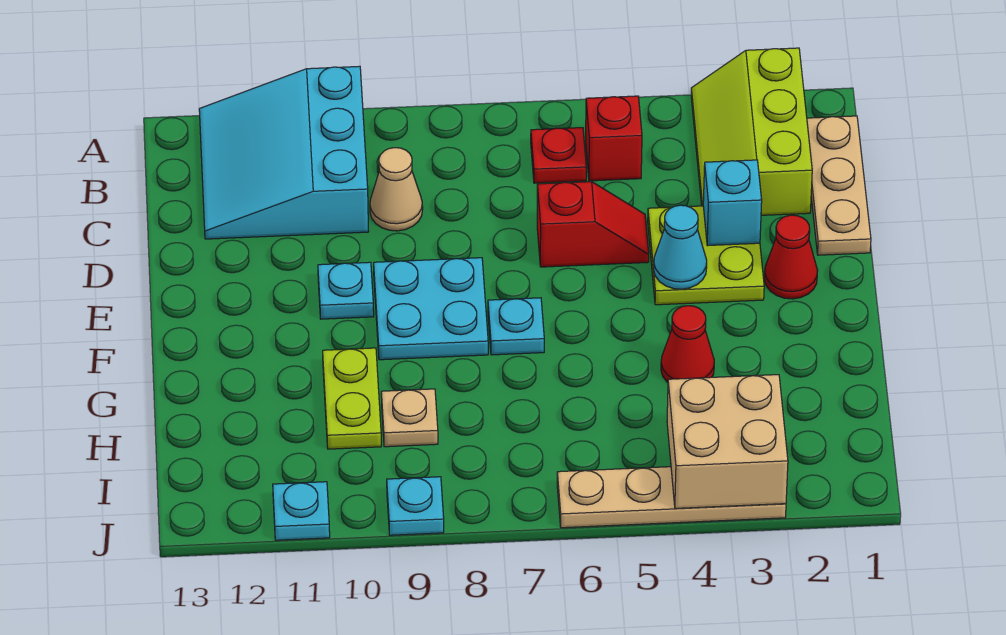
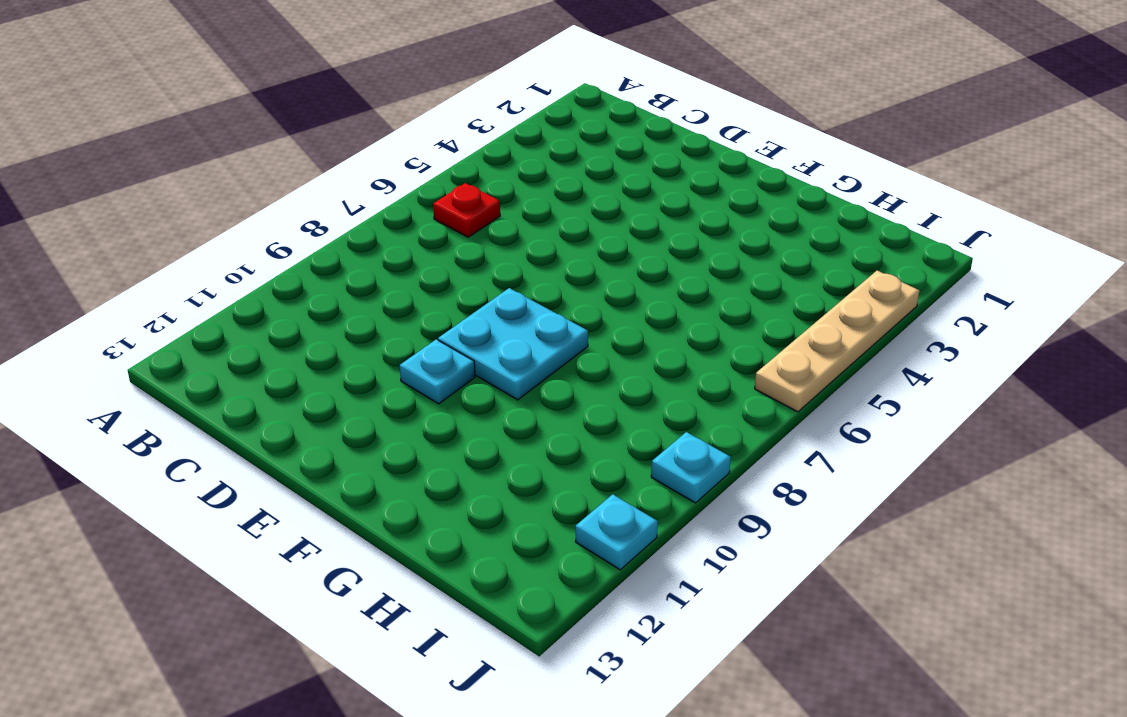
none -> lime slope A2:C3 level 1 top 2
none -> cyan slope A10:C12 level 1 top 10
none -> tan plate B1:D1 level 1

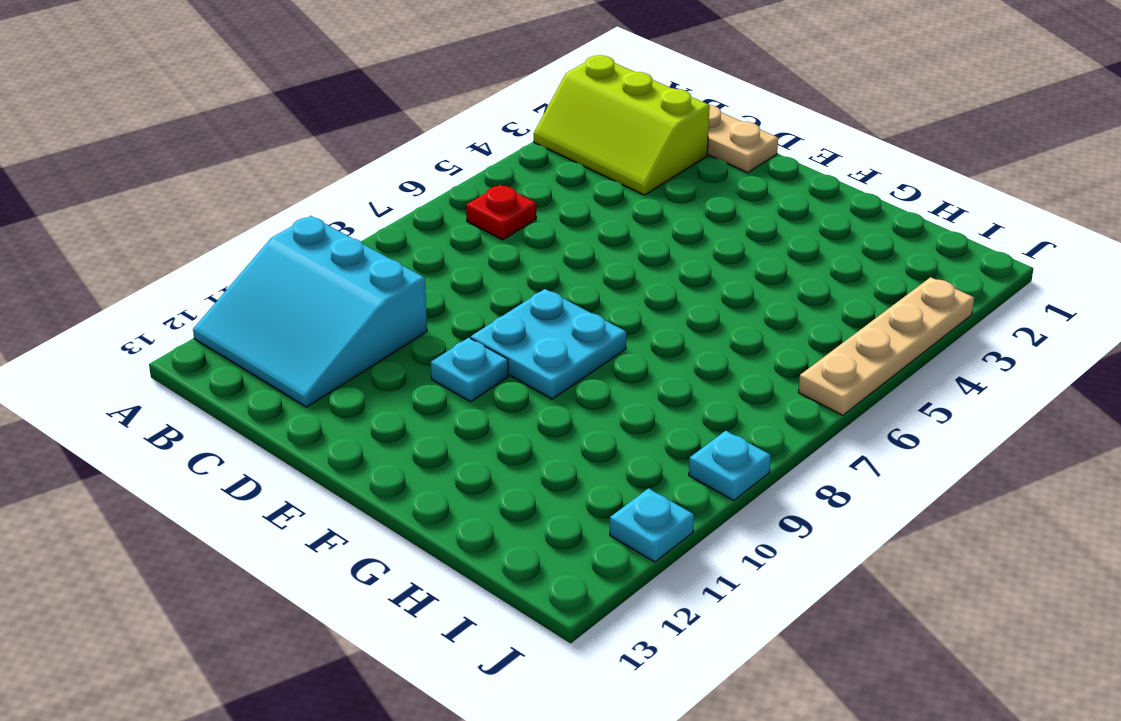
none -> red brick B5 level 1
none -> tan cone C9 level 1
none -> lime plate D3:E4 level 1

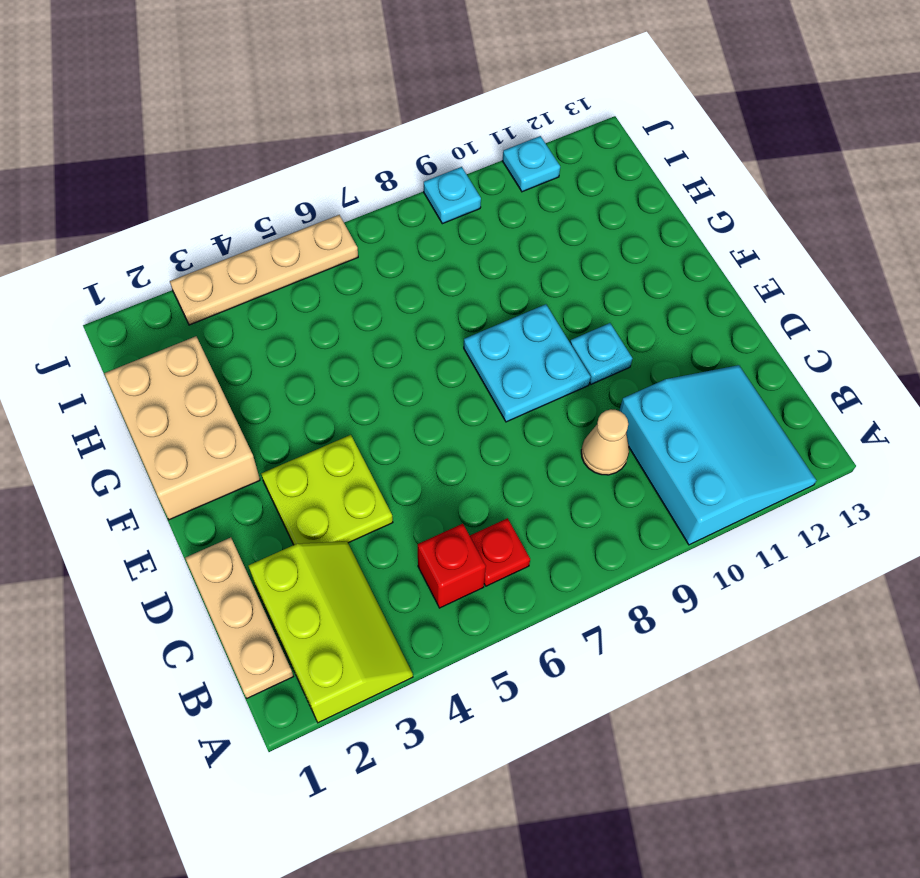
tan brick F1:H2 level 1 -> none
none -> red slope D5:D6 level 1 top 6
none -> red cone E2 level 1
none -> cyan plate F7 level 1

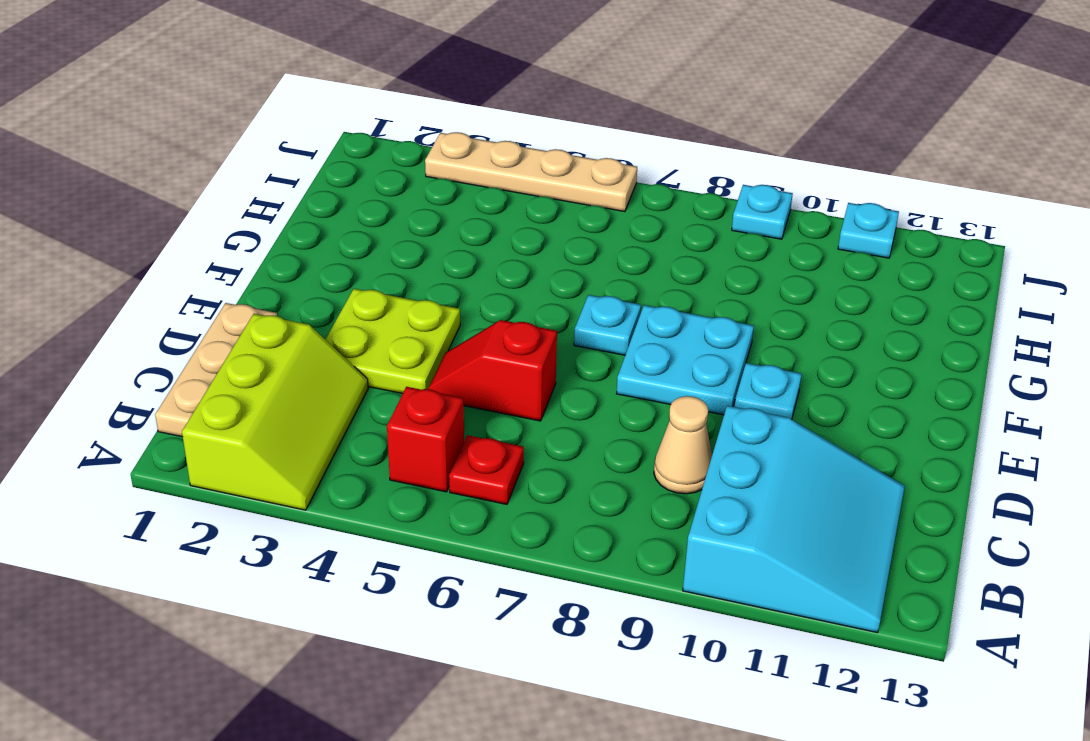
none -> red cone E2 level 1
none -> red cone G4 level 1
none -> lime plate G10:H10 level 1

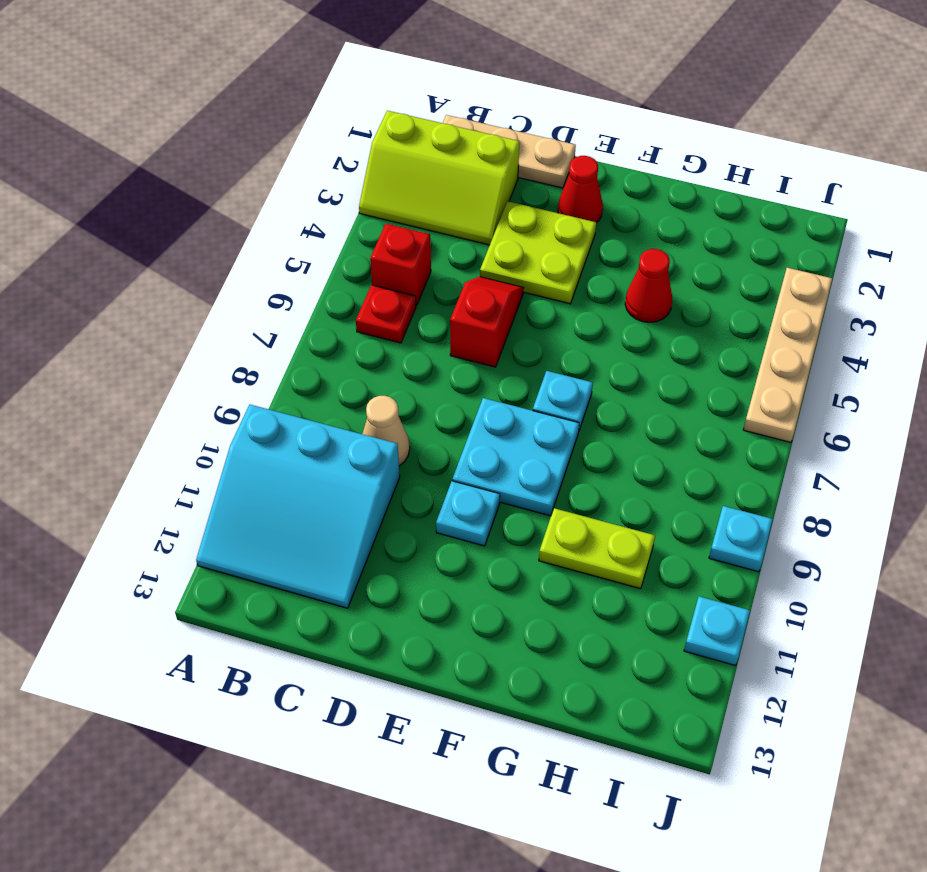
none -> tan plate H9 level 1
none -> cyan brick D3 level 2
none -> cyan cone E4 level 2

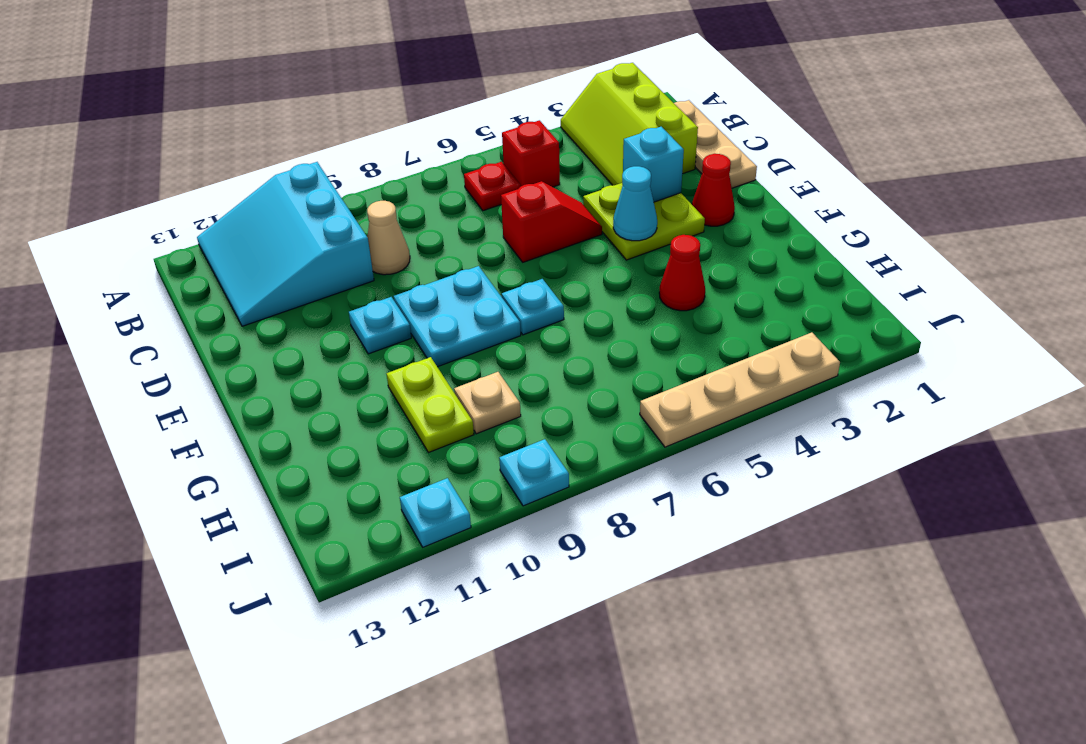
none -> tan brick I3:J4 level 2

